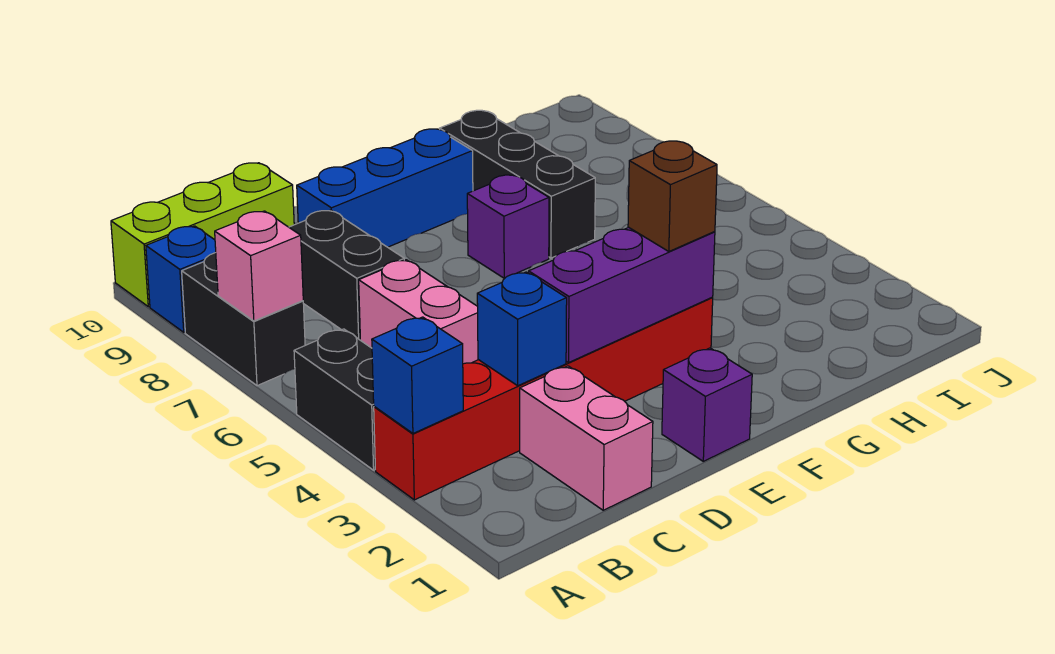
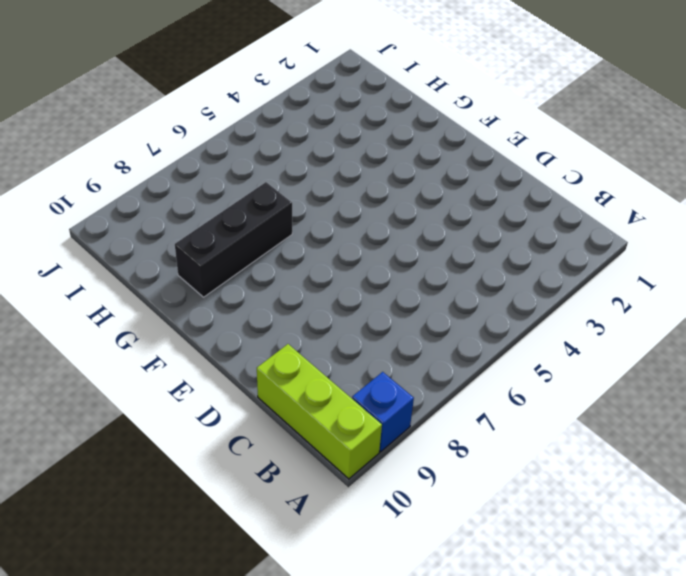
none -> red brick A3:F3 level 1
none -> black brick A4:A5 level 1
none -> black brick A7:A8 level 1

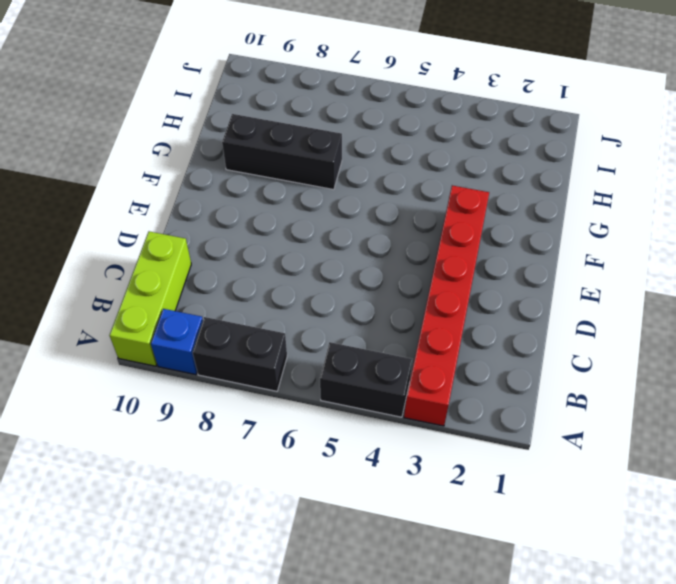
none -> pink brick C1:C2 level 1
none -> pink brick C5:C6 level 1
none -> black brick C7:C8 level 1

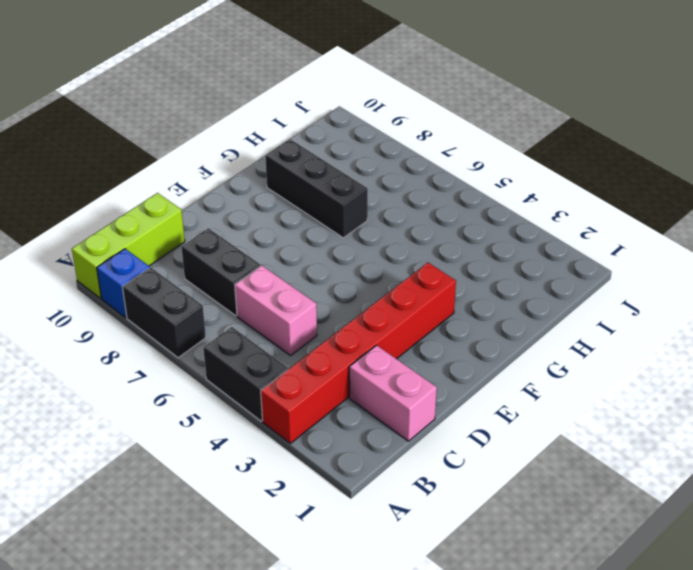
none -> blue brick D9:F9 level 1
none -> purple brick E1 level 1
none -> purple brick F7 level 1

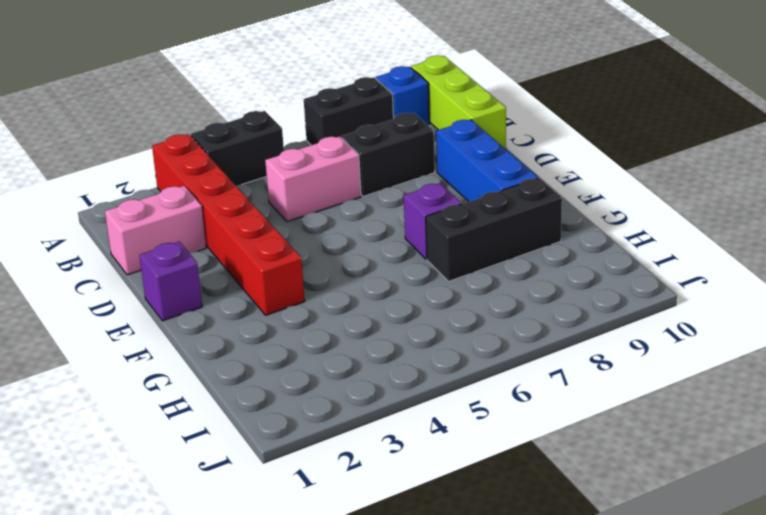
none -> blue brick A3 level 2
none -> pink brick A7 level 2
none -> blue brick C3 level 2

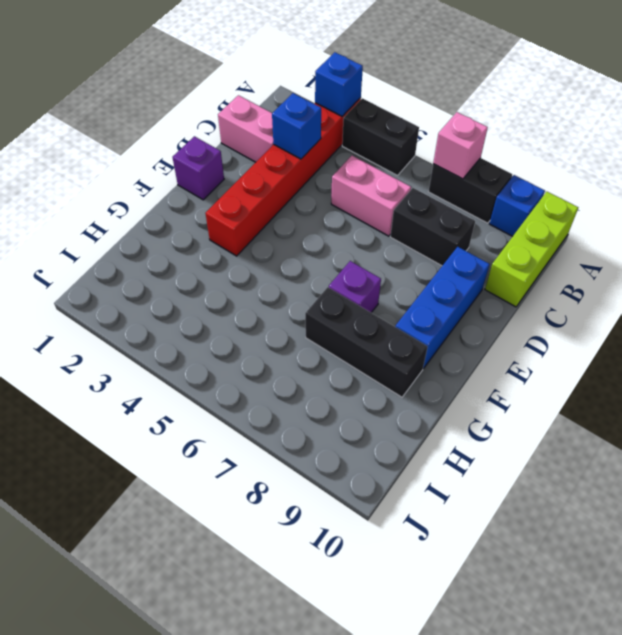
none -> purple brick D3:F3 level 2
none -> brown brick F3 level 3

